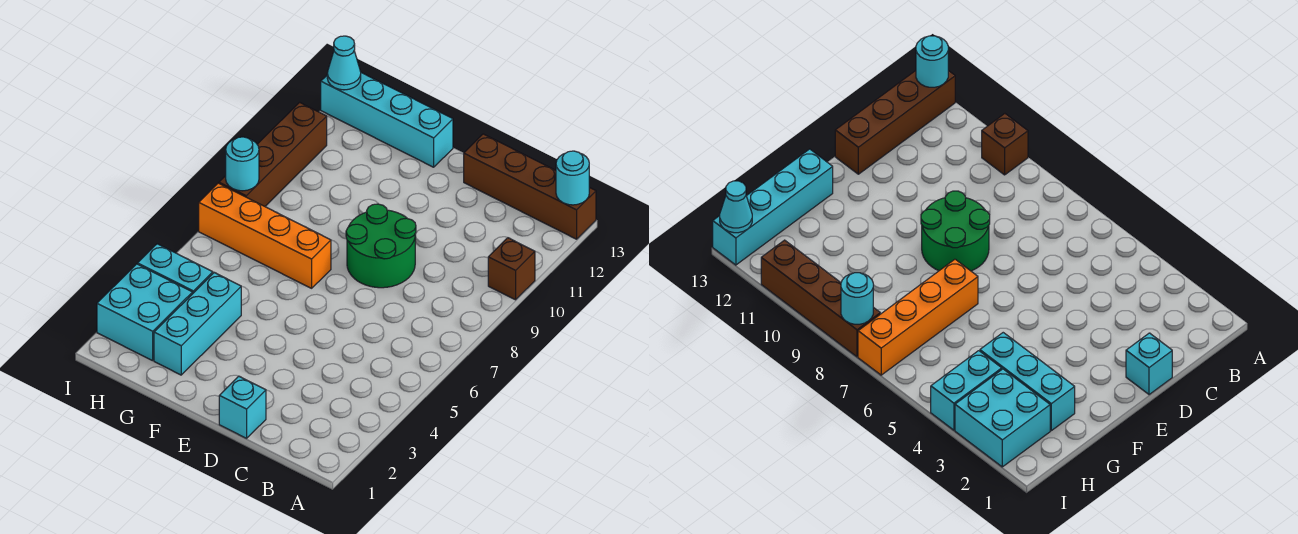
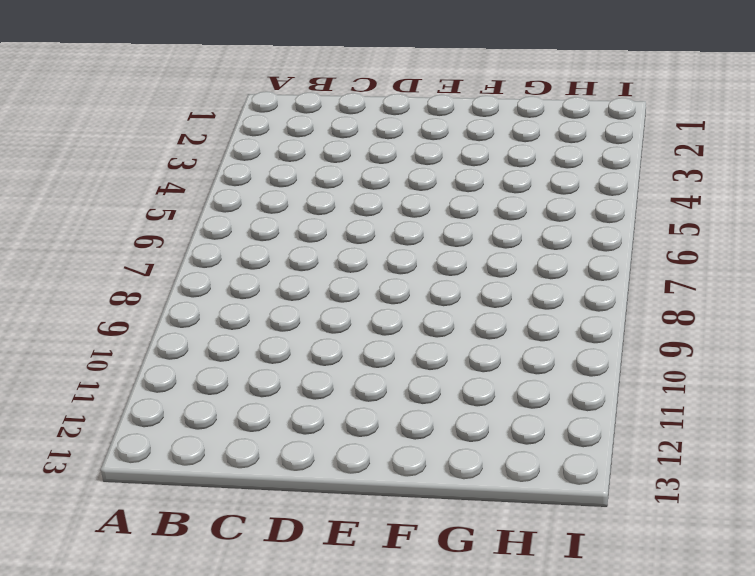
none -> brown brick A10 level 1
none -> brown brick A13:D13 level 1
none -> cyan brick D1 level 1

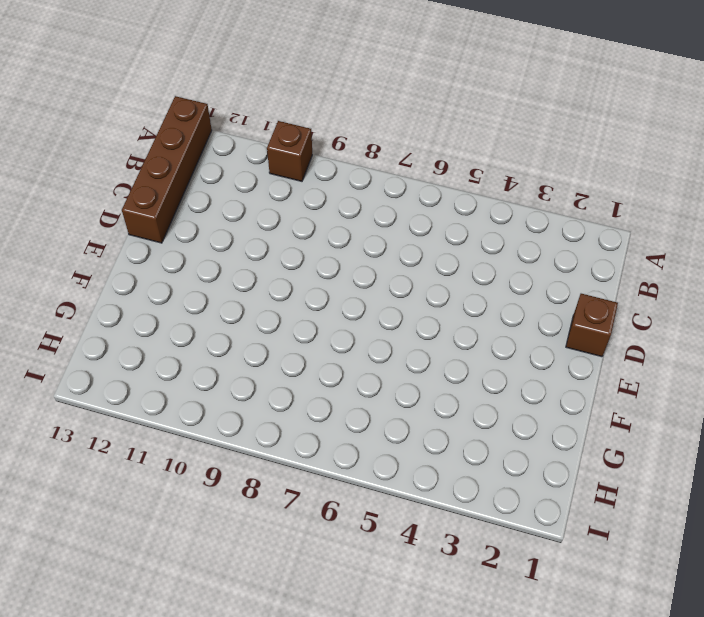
brown brick D1 level 1 -> cyan brick D1 level 1
none -> green round brick D8:E9 level 1
none -> orange brick F7:I7 level 1
none -> cyan brick F13:I13 level 1

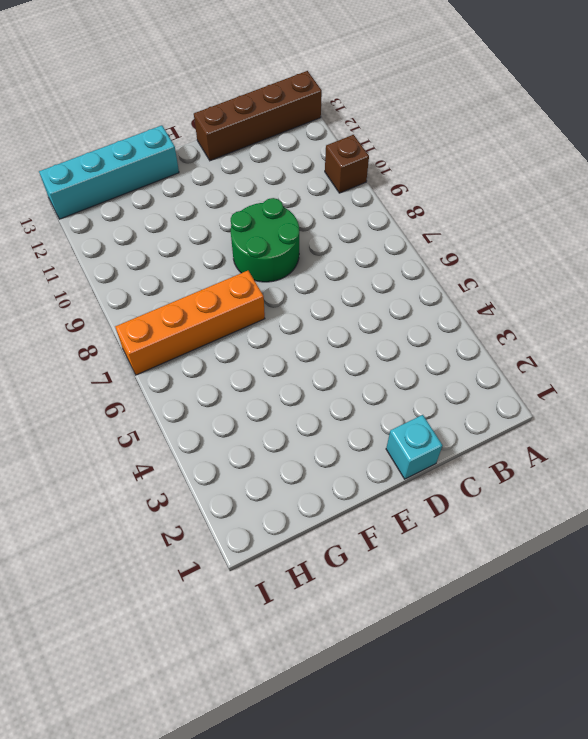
none -> cyan brick G2:G4 level 1
none -> cyan brick H2:I3 level 1
none -> cyan brick H4:I4 level 1

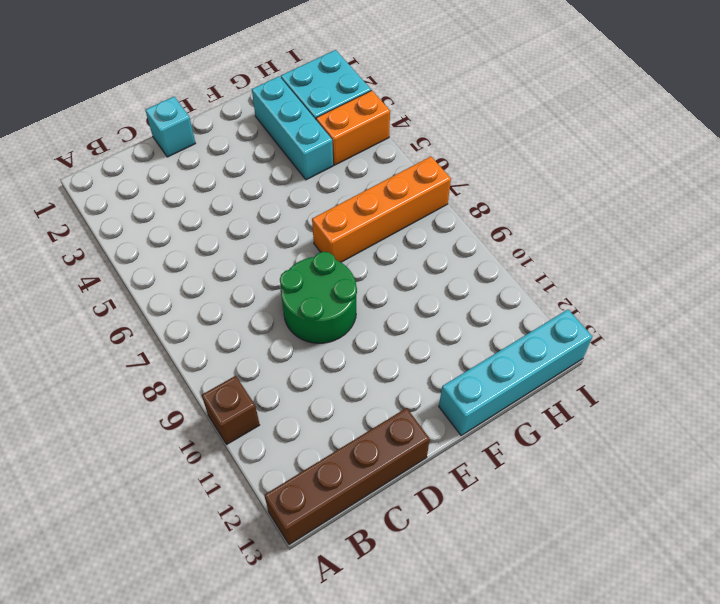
orange brick H4:I4 level 1 -> cyan brick H4:I4 level 1
none -> brown brick I8:I11 level 1
none -> cyan round brick A13 level 2
none -> cyan round brick I8 level 2

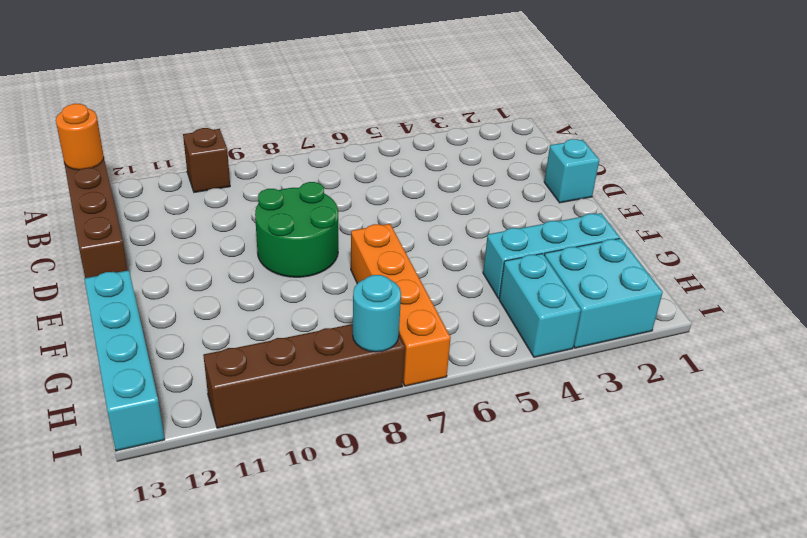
orange round brick A13 level 2 -> cyan round brick A13 level 2
none -> cyan cone I13 level 2

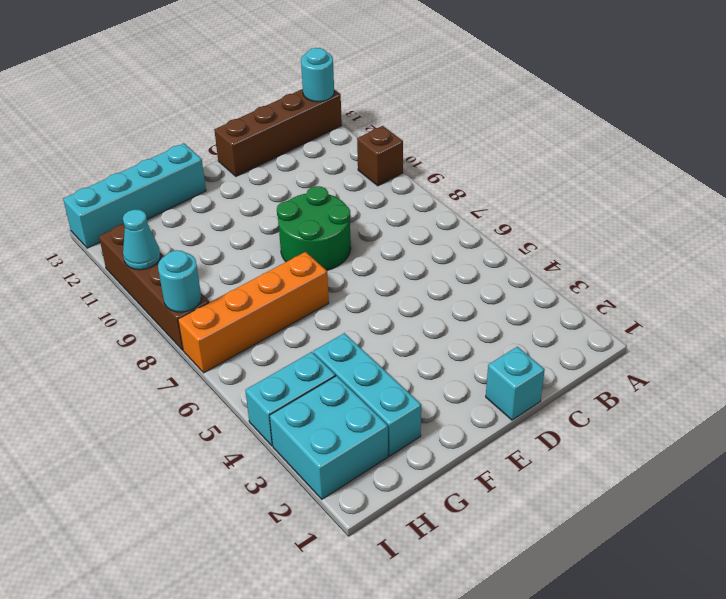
cyan cone I10 level 2 -> cyan cone I13 level 2

